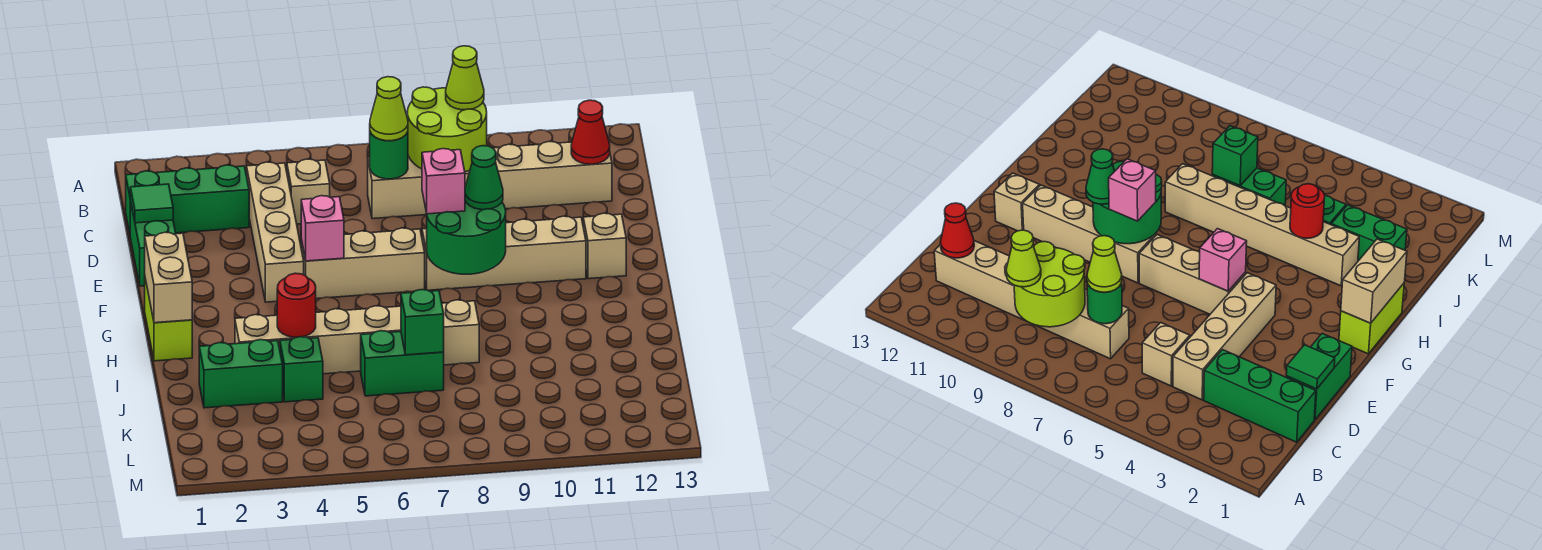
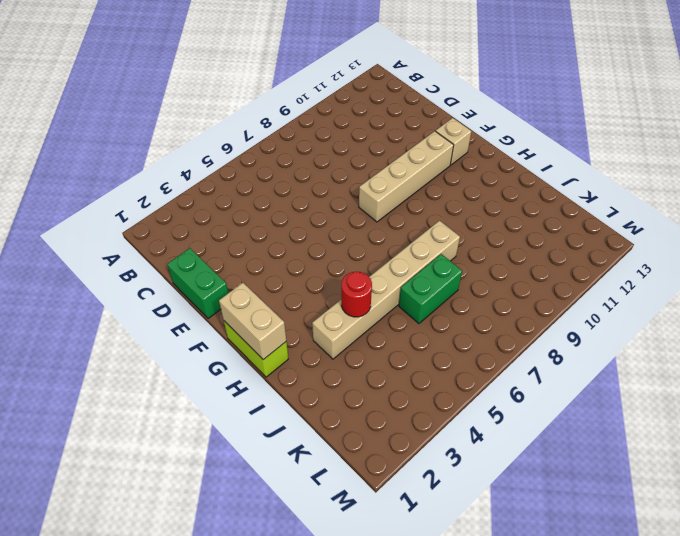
none -> green brick C1:C3 level 1
none -> tan brick C4:F4 level 1
none -> tan brick C5 level 1

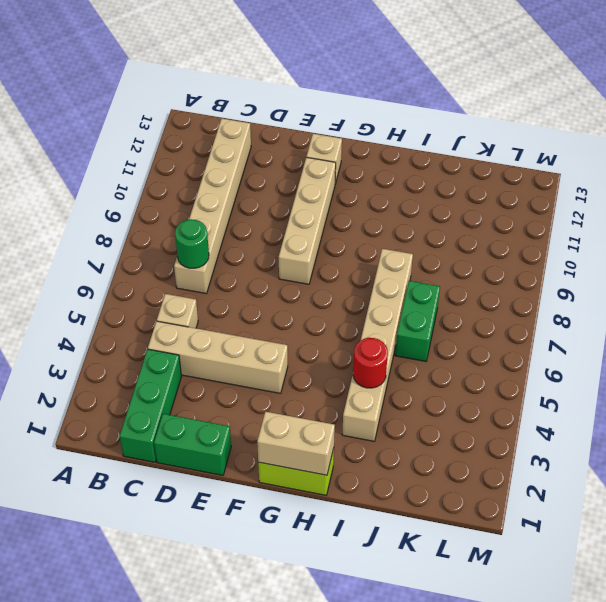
none -> tan brick F5:F7 level 1
none -> green brick J2:J3 level 1
none -> green brick J4 level 1

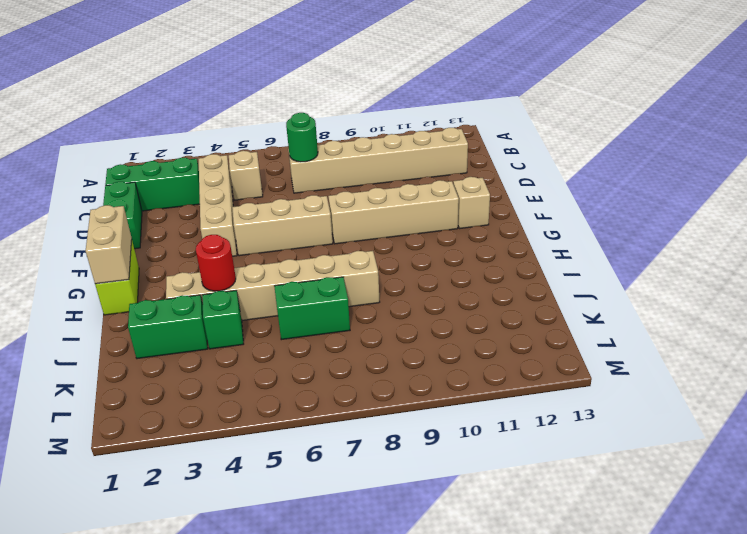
none -> lime round brick B8:C9 level 2
none -> red cone C12 level 2
none -> green tile D1 level 2

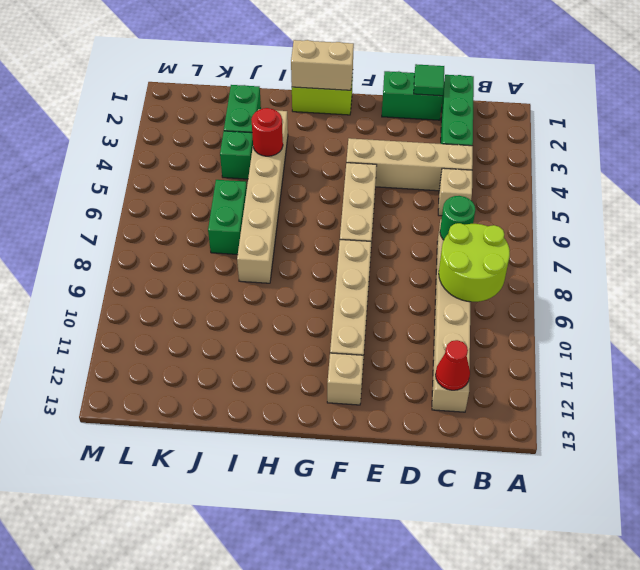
none -> pink brick F5 level 2
none -> green round brick F8:G9 level 2
none -> green brick J7 level 2

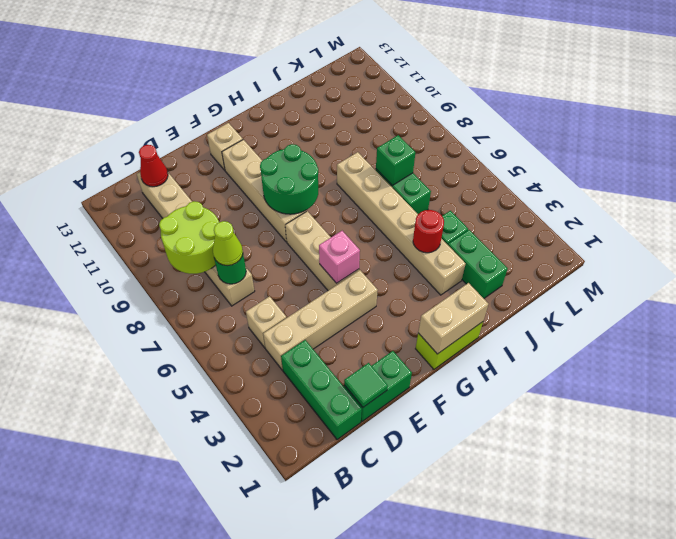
none -> lime cone B9 level 3
none -> pink brick F8 level 3
none -> green cone F9 level 3

